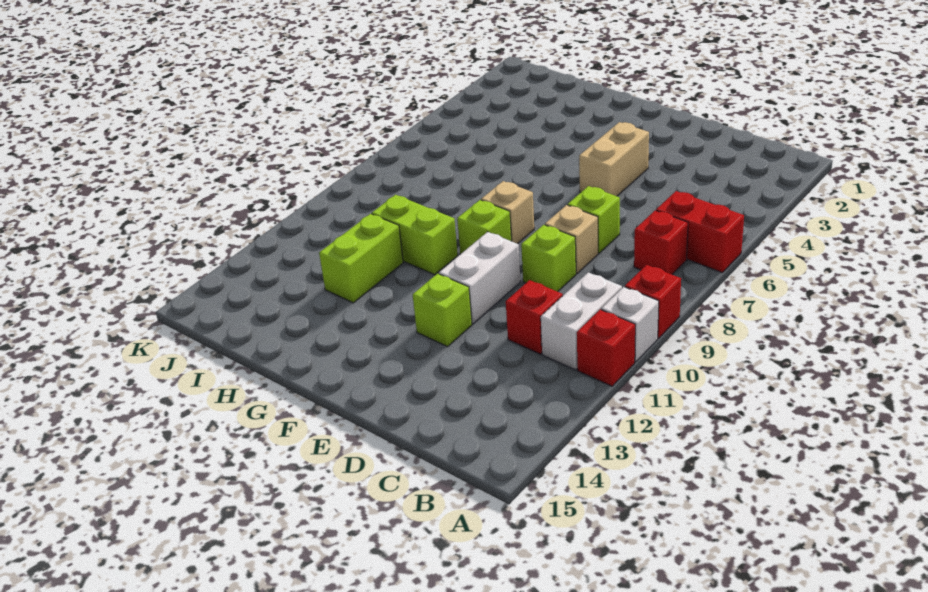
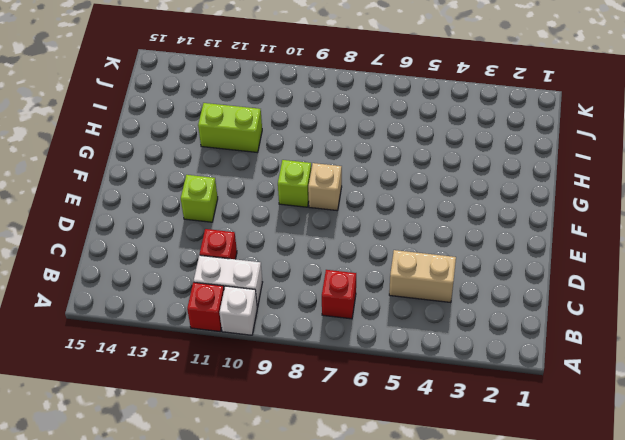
tan brick C4:C5 level 1 -> tan brick E4:E5 level 1
none -> red brick A6:B6 level 1
none -> red brick A9 level 1
none -> lime brick D7 level 1

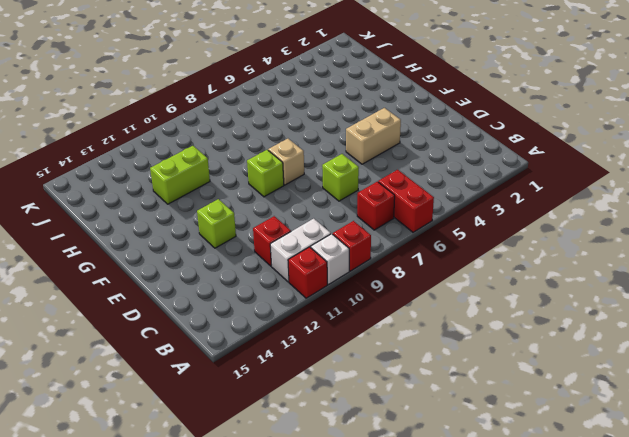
none -> tan brick D8 level 1
none -> lime brick D9 level 1
none -> white brick E10:E11 level 1

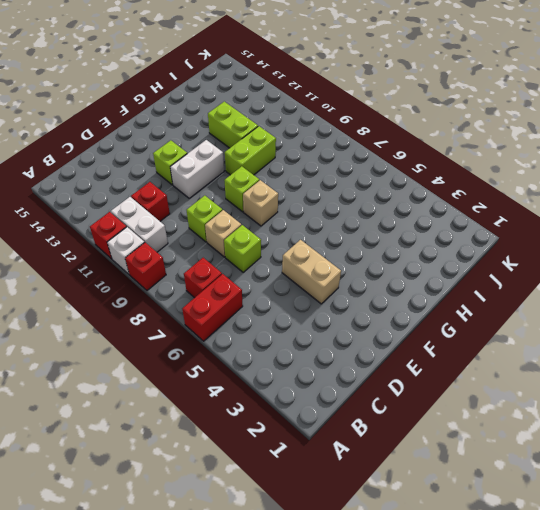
white brick E11:F11 level 1 -> white brick E10:E11 level 1

